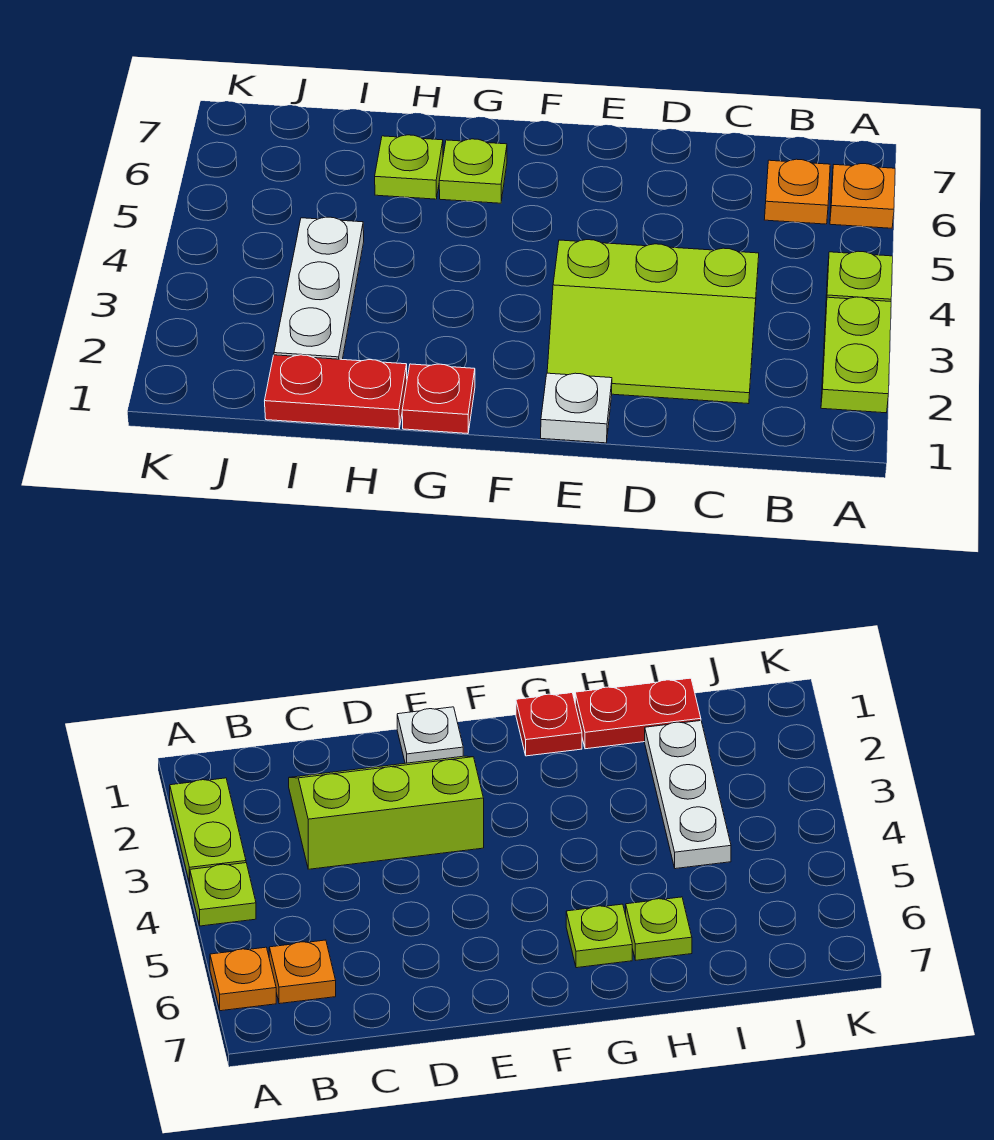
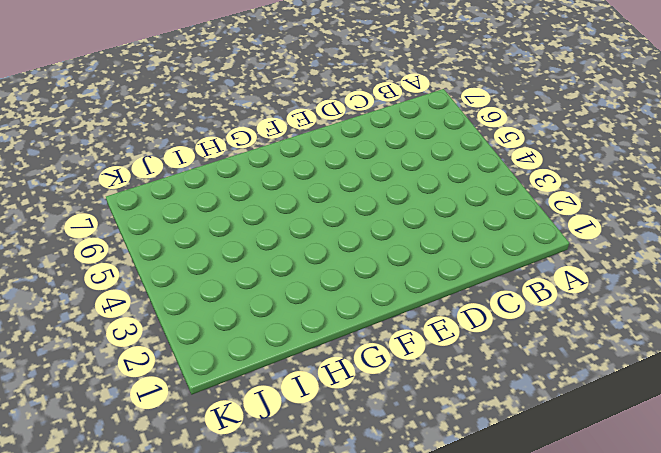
none -> lime plate A2:A3 level 1
none -> lime plate A4 level 1

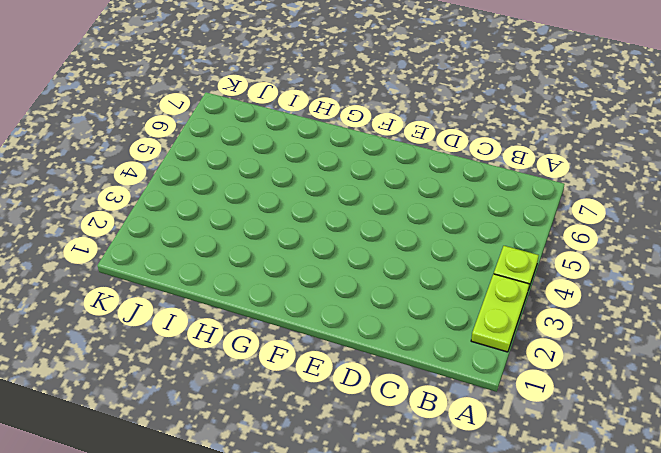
none -> orange plate A6 level 1
none -> orange plate B6 level 1

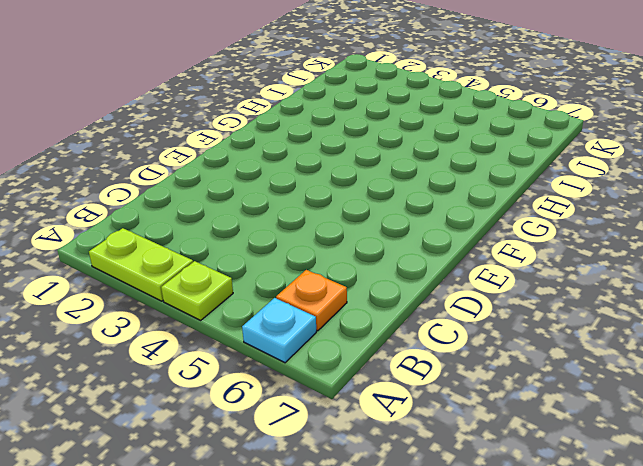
cyan plate A6 level 1 -> orange plate A6 level 1
none -> lime slope C2:E3 level 1 top 3
none -> white plate E1 level 1

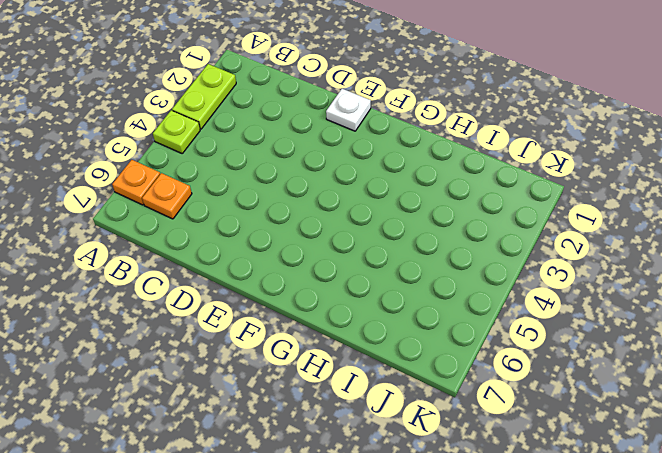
none -> lime slope C2:E3 level 1 top 3
none -> red plate G1 level 1

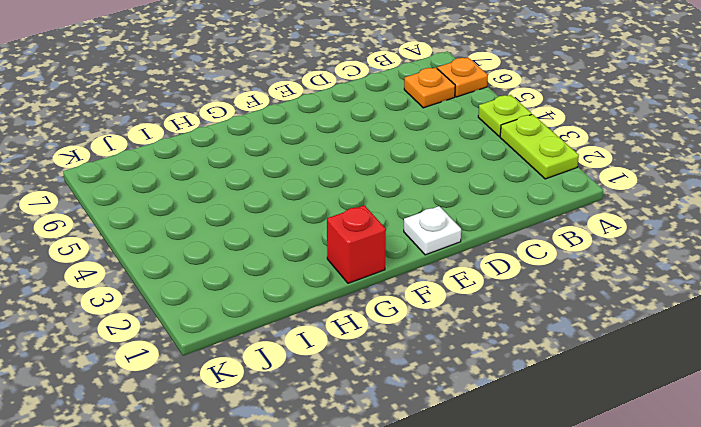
red brick G1 level 1 -> red plate G1 level 1
none -> lime slope C2:E3 level 1 top 3
none -> lime plate G6 level 1

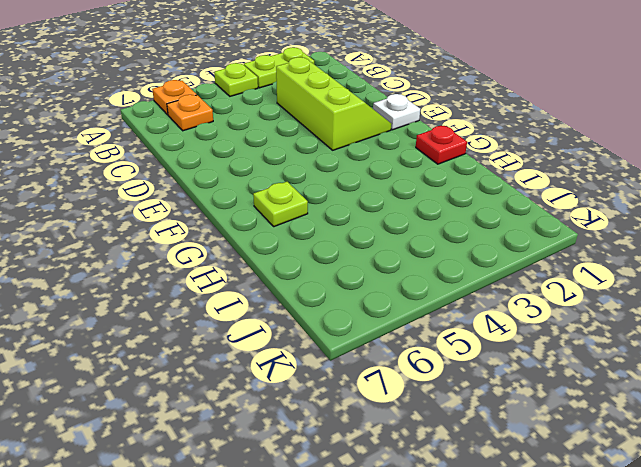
none -> red plate H1:I1 level 1
none -> lime plate H6 level 1

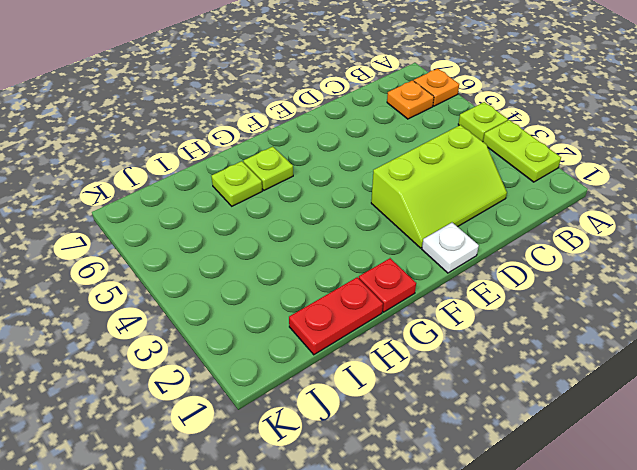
none -> white plate I2:I4 level 1

